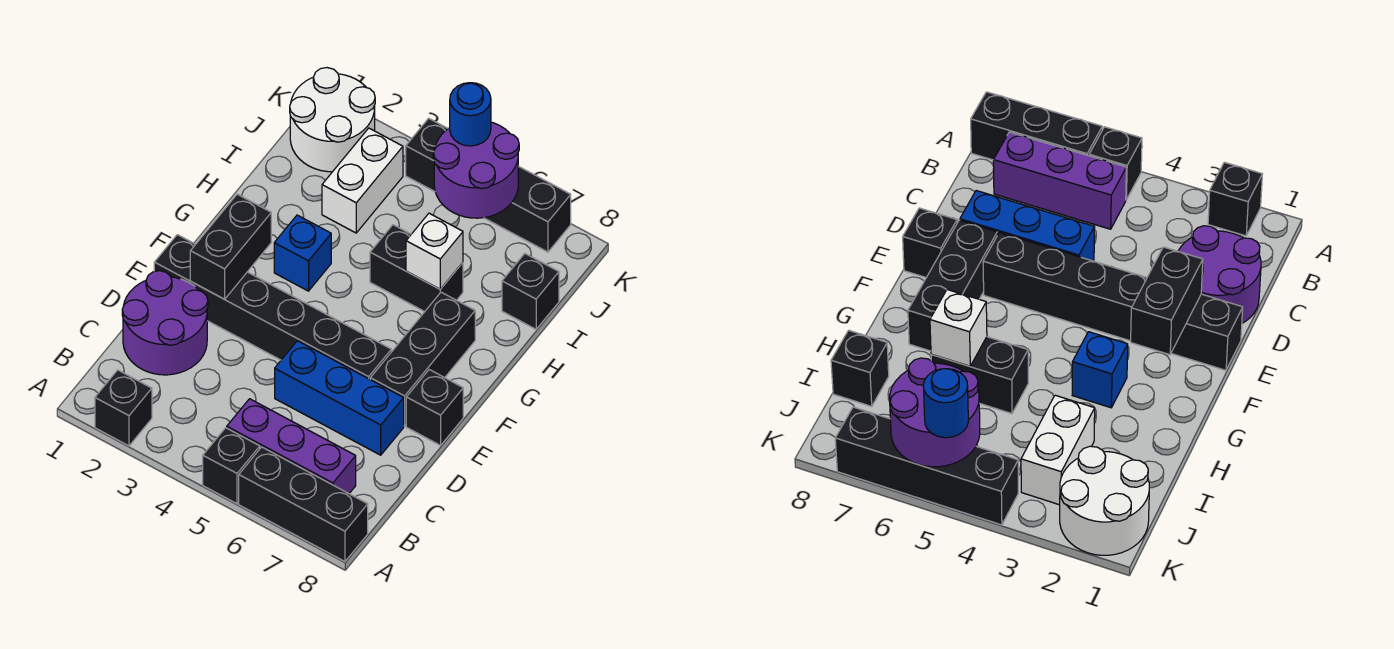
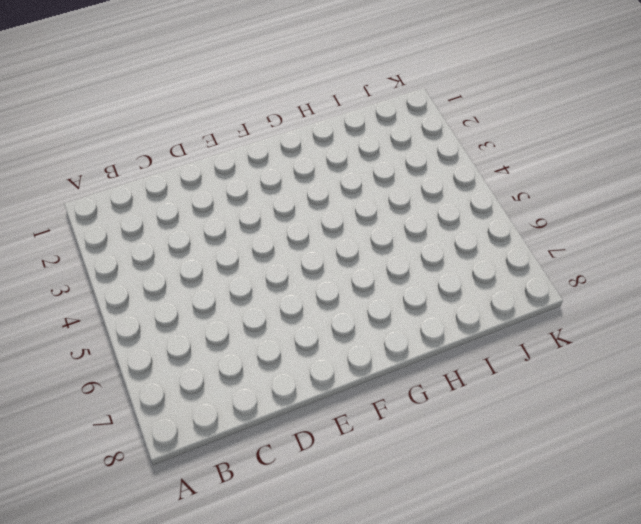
none -> black brick A2 level 1
none -> black brick A5 level 1
none -> black brick A6:A8 level 1

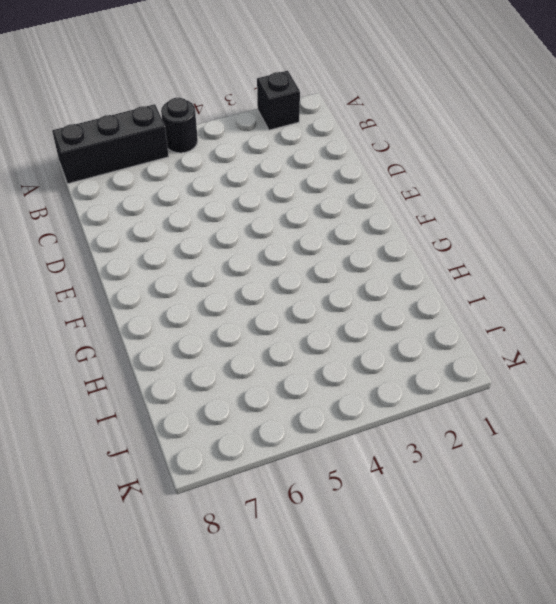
black round brick A5 level 1 -> black brick A5 level 1
none -> purple brick B5:B7 level 1
none -> purple round brick C1:D2 level 1
none -> blue brick D5:D7 level 1

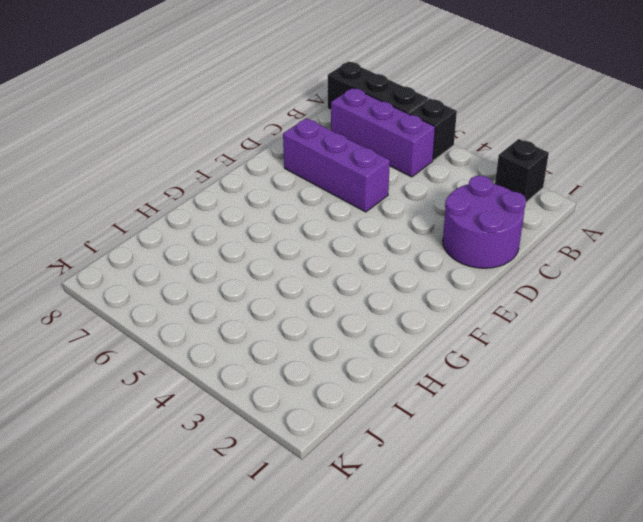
purple brick D5:D7 level 1 -> blue brick D5:D7 level 1
none -> black brick E1:E6 level 1
none -> black brick E7:G7 level 1
none -> black brick E8 level 1

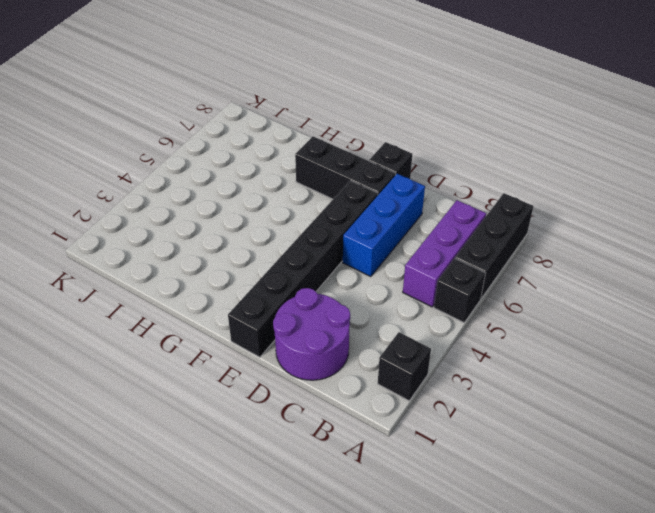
none -> blue brick G3 level 1
none -> black brick H5:H6 level 1
none -> white brick I3:J3 level 1

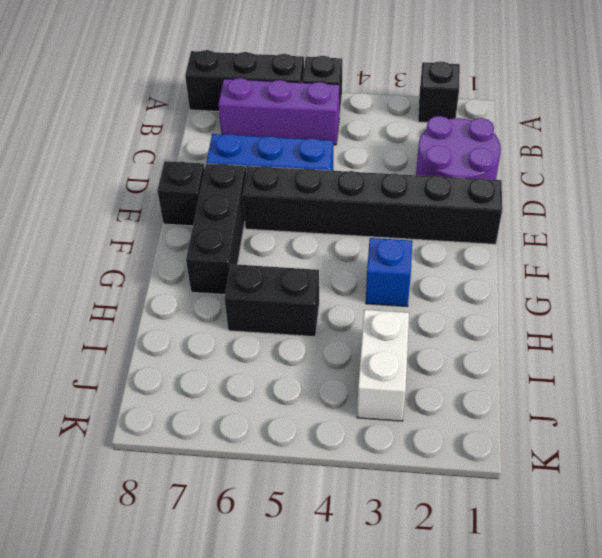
none -> black brick I8 level 1
none -> white round brick J1:K2 level 1
none -> black brick K4:K7 level 1

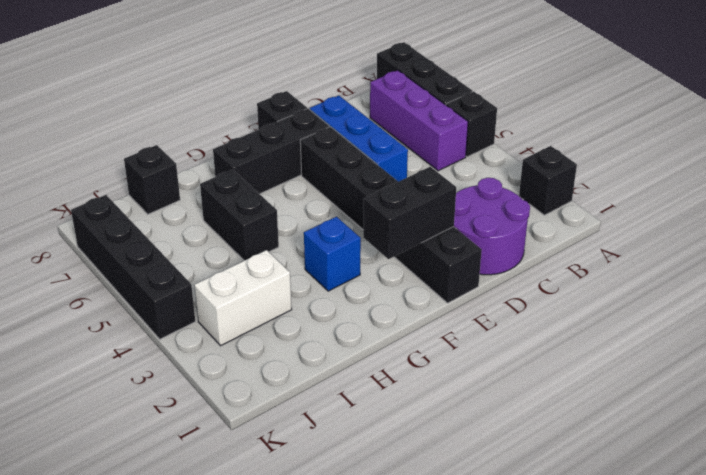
none -> white round brick J1:K2 level 1
none -> white brick H6 level 2
none -> purple round brick J5:K6 level 2

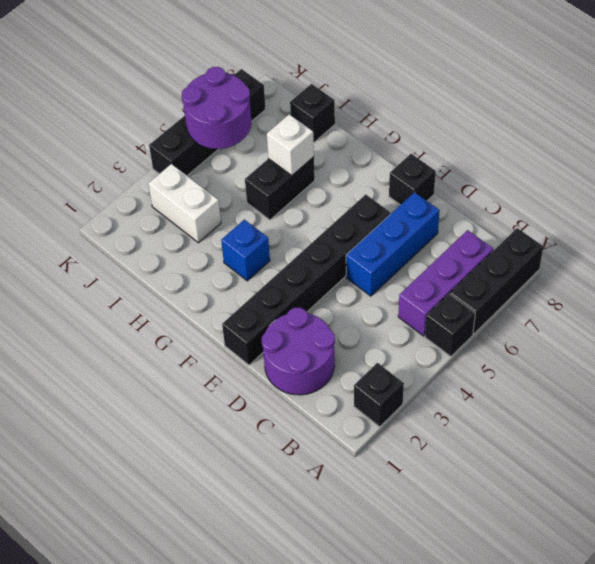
none -> black brick E7:G7 level 1
none -> white round brick J1:K2 level 1
none -> black brick E2:F2 level 2

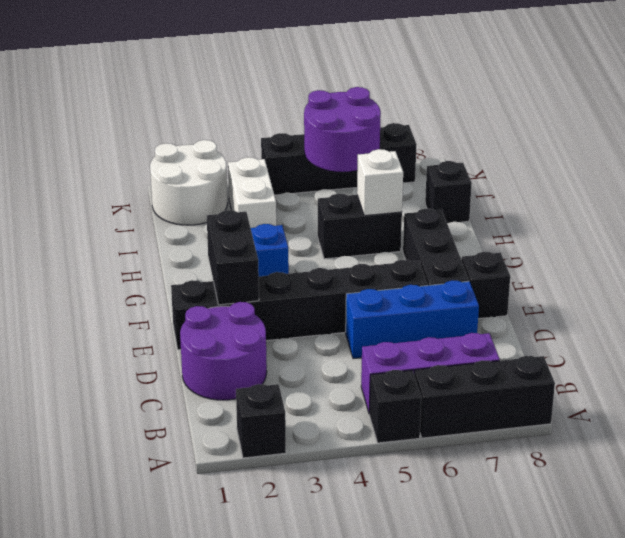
none -> blue round brick K5 level 3

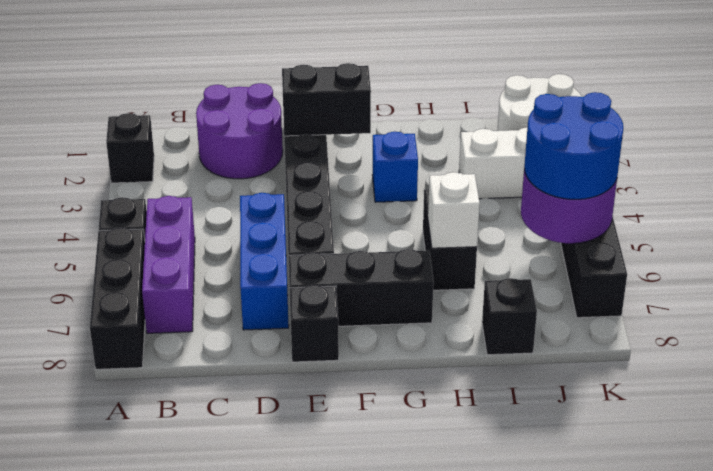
blue round brick J5:K6 level 3 -> blue round brick K5 level 3

